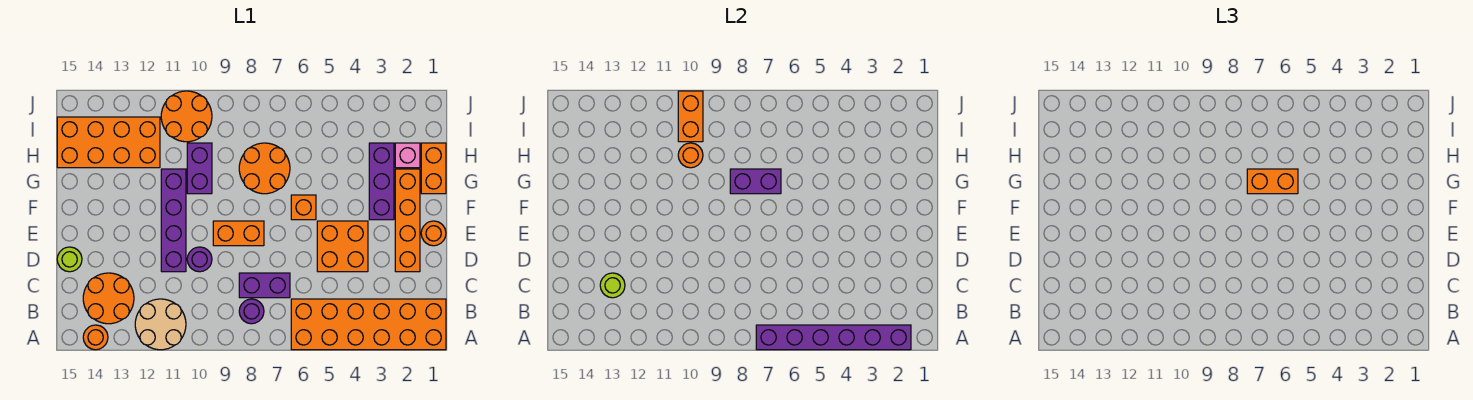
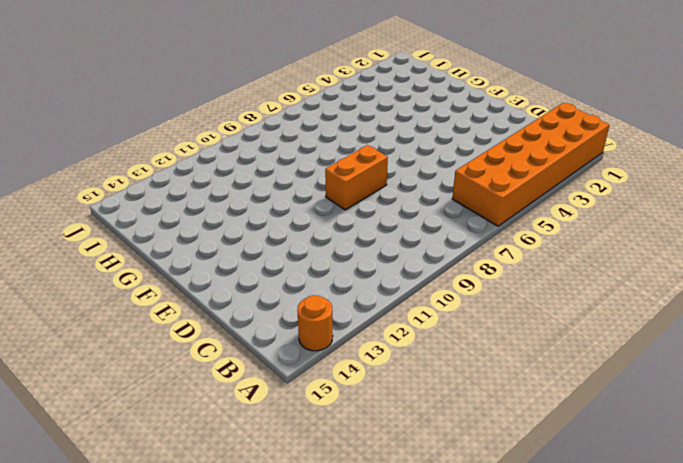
none -> tan round brick A11:B12 level 1
none -> purple round brick B8 level 1
none -> orange round brick B13:C14 level 1

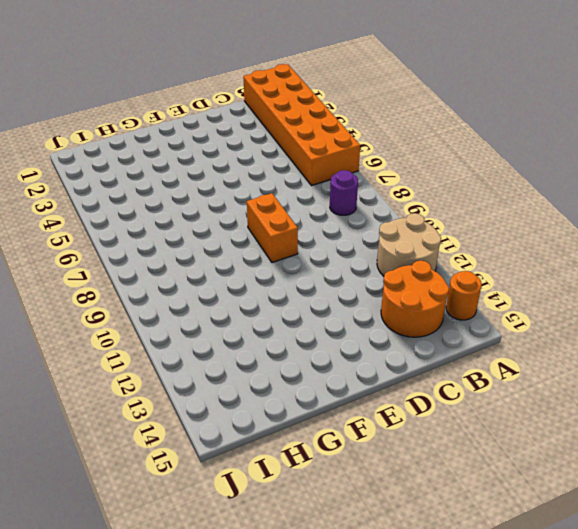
none -> purple brick C7:C8 level 1
none -> orange brick D2:G2 level 1
none -> orange brick D4:E5 level 1

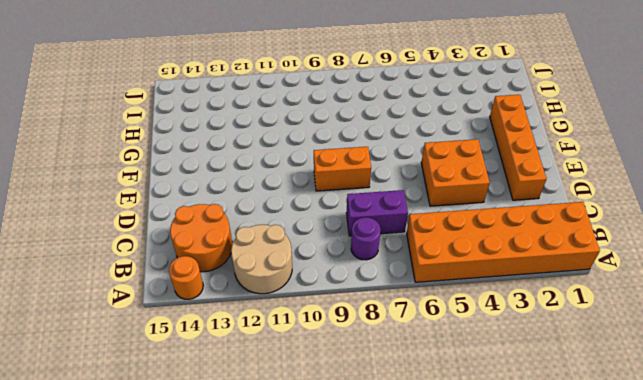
none -> purple round brick D10 level 1
none -> purple brick D11:G11 level 1
none -> lime round brick D15 level 1

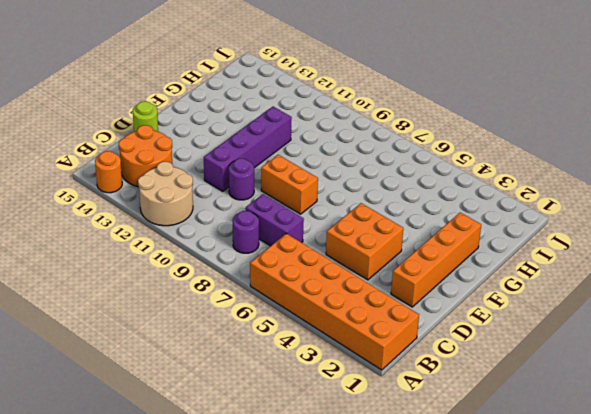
none -> orange round brick E1 level 1
none -> purple brick F3:H3 level 1
none -> orange brick F6 level 1

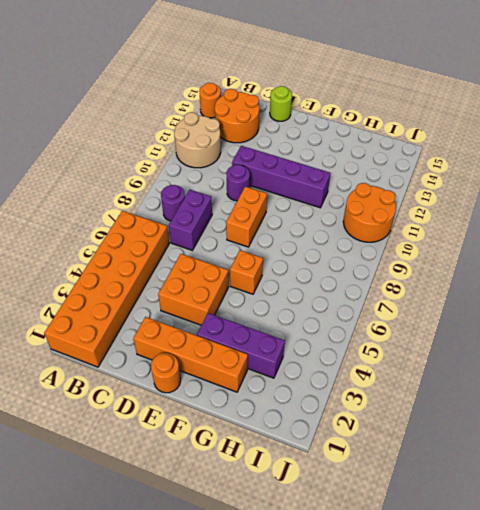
none -> orange brick G1:H1 level 1
none -> orange round brick G7:H8 level 1
none -> purple brick G10:H10 level 1

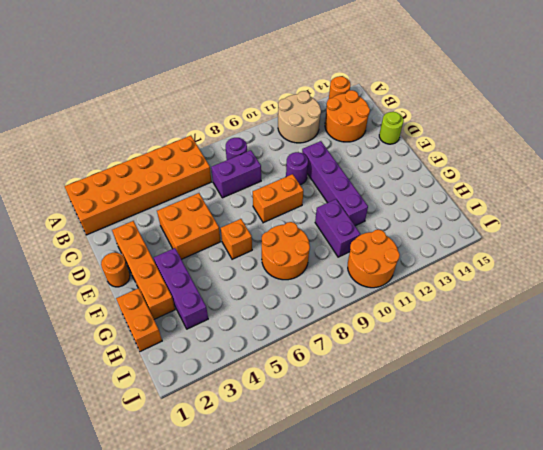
none -> pink brick H2 level 1
none -> orange brick H12:I15 level 1
none -> purple brick A2:A7 level 2

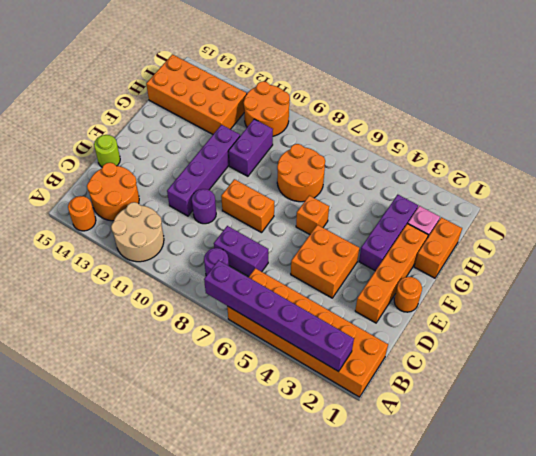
none -> lime round brick C13 level 2
none -> purple brick G7:G8 level 2
none -> orange round brick H10 level 2

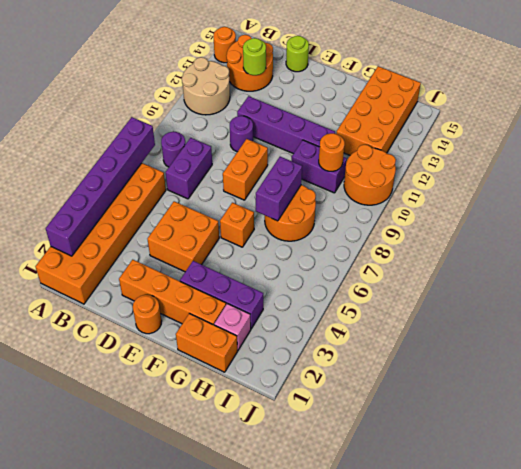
none -> orange brick I10:J10 level 2
none -> orange brick G6:G7 level 3

